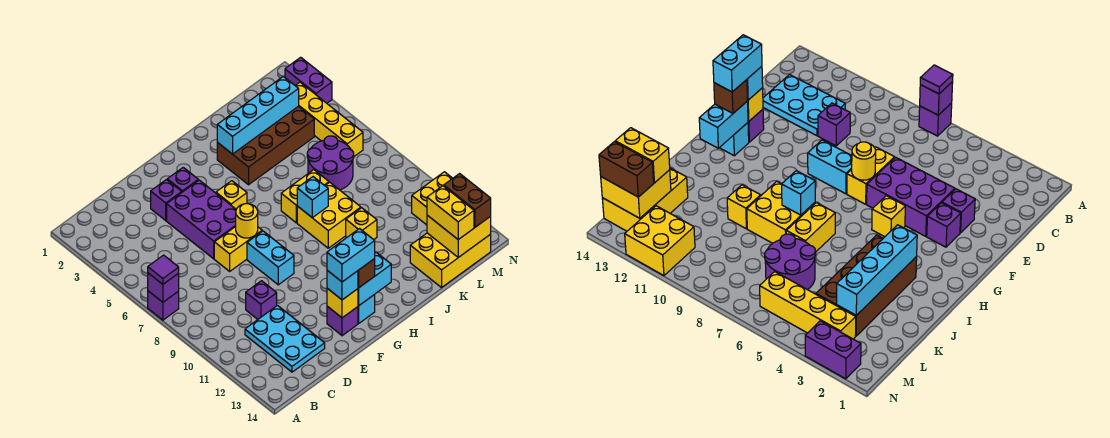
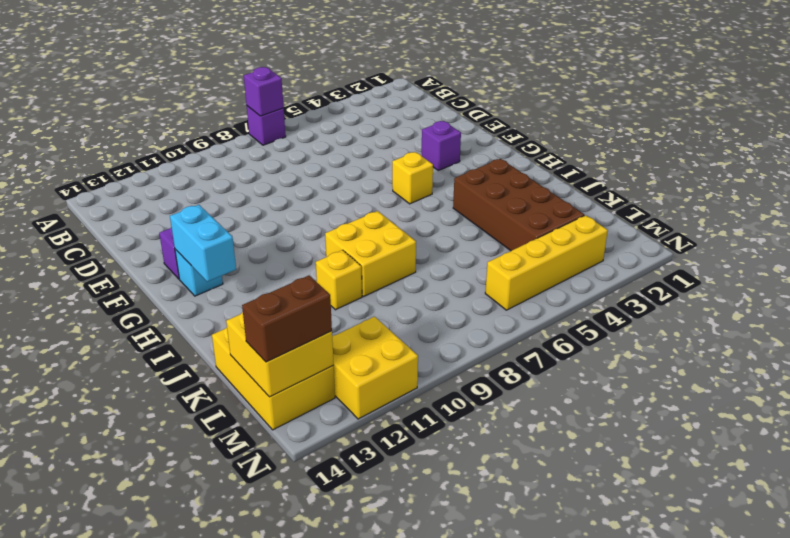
none -> cyan plate C11:D13 level 1
none -> purple brick D10 level 1
none -> purple brick E3 level 1
none -> purple brick E4:F6 level 1

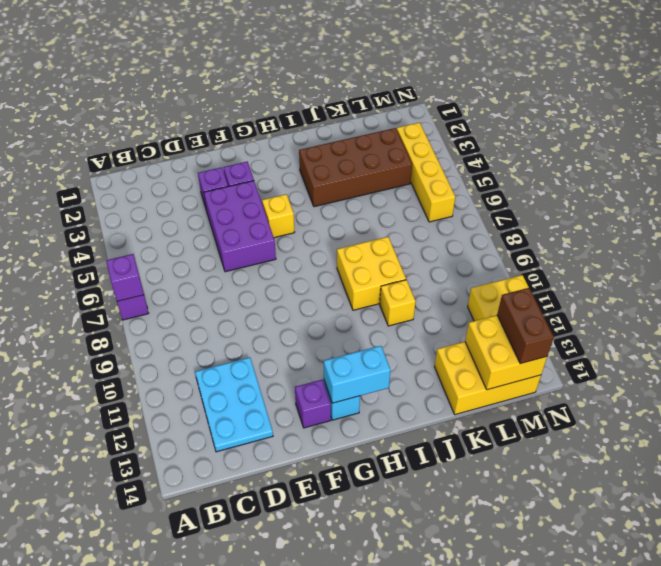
none -> purple brick D10 level 1
none -> yellow brick E7:F7 level 1
none -> cyan brick F8:F9 level 1
none -> yellow brick I7:J7 level 1

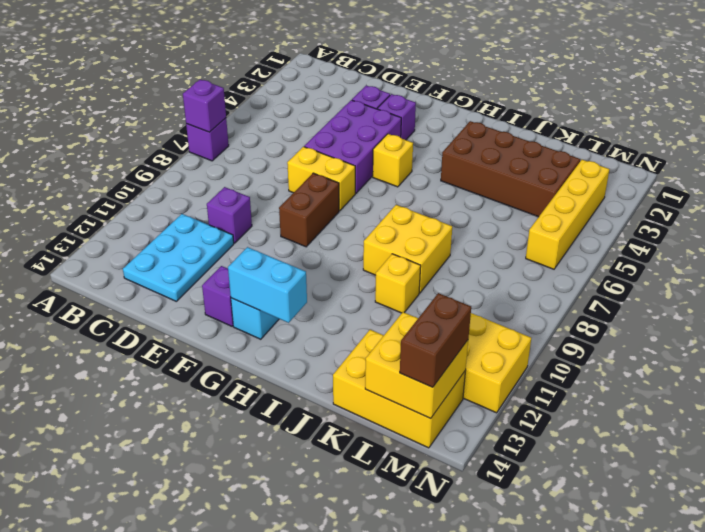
brown brick F8:F9 level 1 -> cyan brick F8:F9 level 1
none -> yellow brick I7:J7 level 1
none -> purple round brick K6:L7 level 1
none -> purple brick N2:N3 level 1
none -> yellow round brick F7 level 2

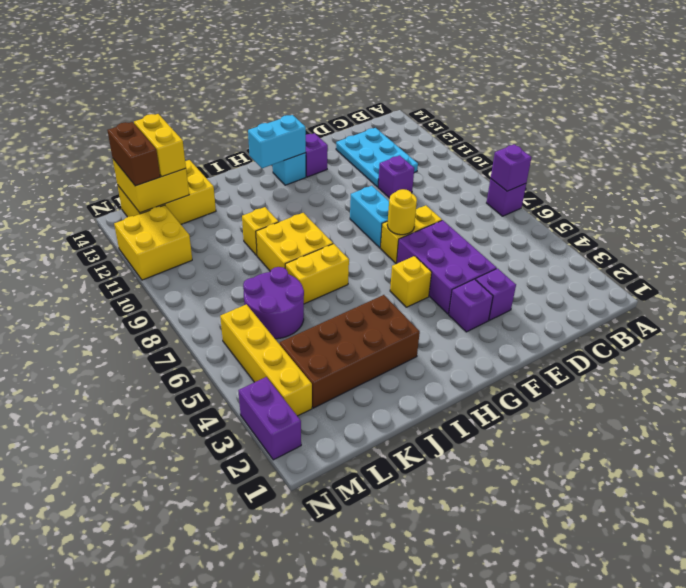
none -> yellow brick F13 level 2
none -> cyan brick I3:L3 level 2
none -> cyan brick I8 level 2
none -> purple tile A7 level 3

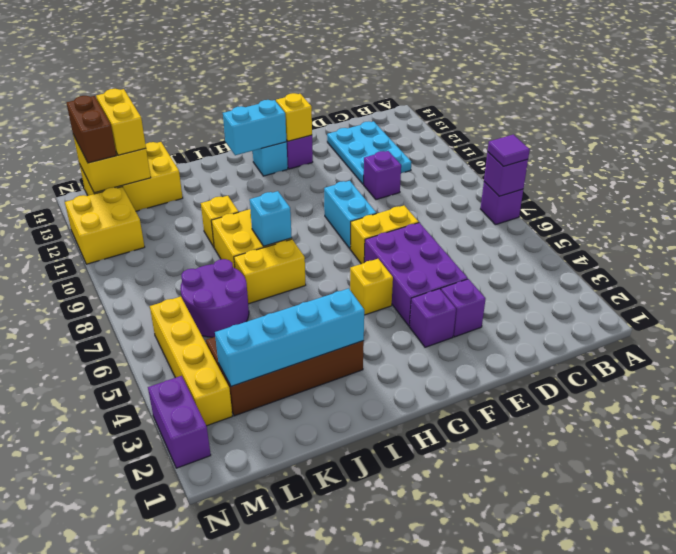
none -> yellow round brick F7 level 2
none -> cyan brick F13 level 3
none -> brown brick G13 level 3
none -> cyan brick F13:G13 level 4

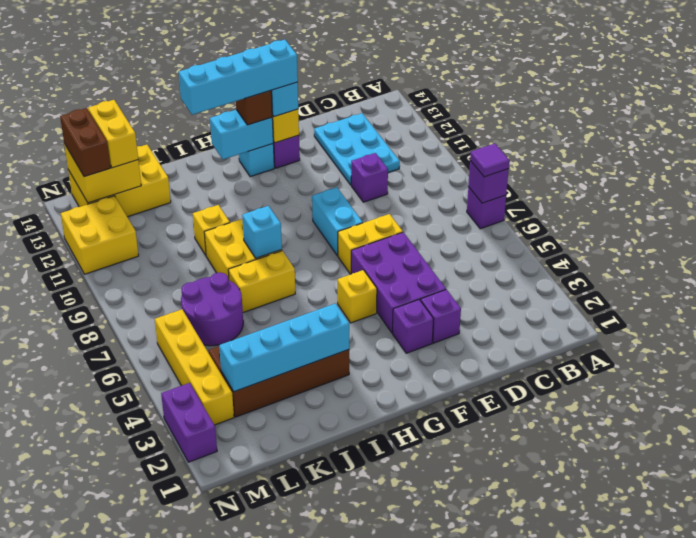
cyan brick F13:I13 level 4 -> cyan brick F13:G13 level 4
none -> yellow round brick F7 level 2

